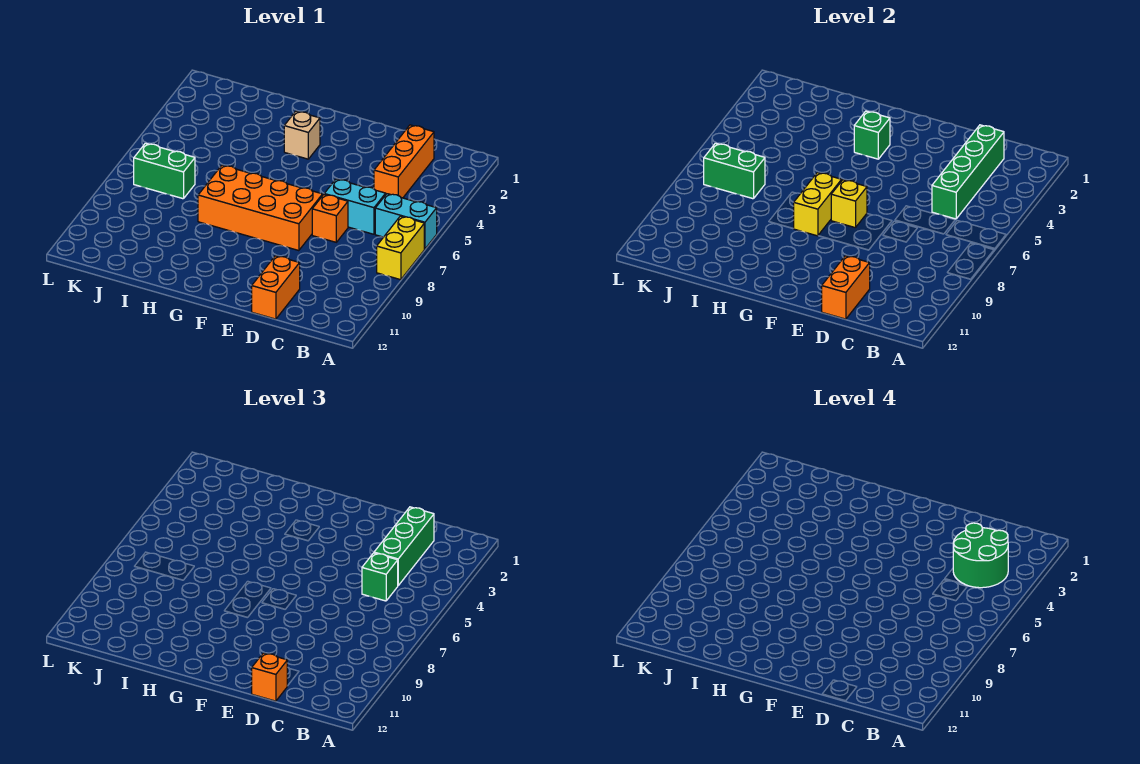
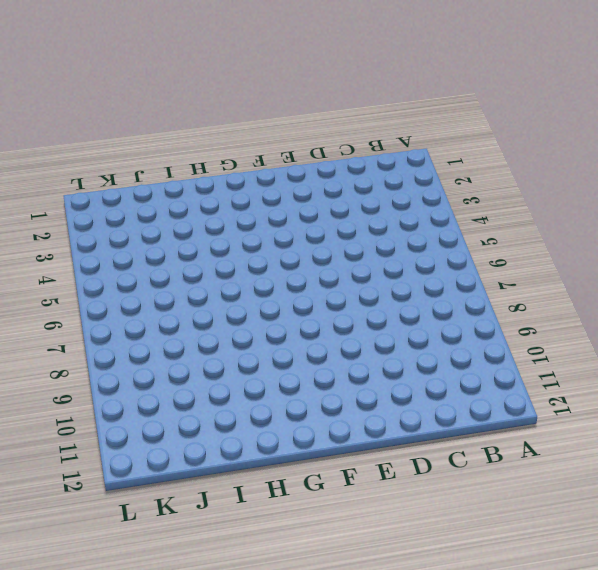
none -> cyan brick A6:B6 level 1
none -> yellow brick A7:A8 level 1
none -> orange brick C2:C4 level 1

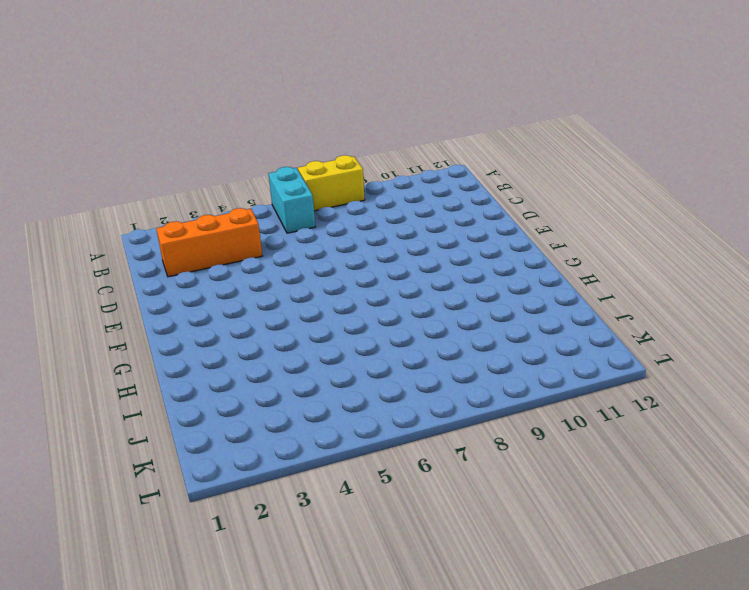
none -> cyan brick C6:D6 level 1
none -> orange brick D7 level 1
none -> orange brick D11:D12 level 1

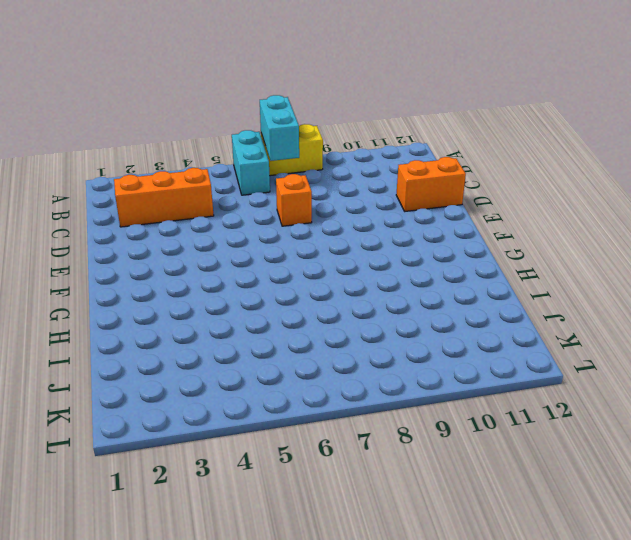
cyan brick A7:B7 level 2 -> cyan brick C6:D6 level 1
none -> orange brick E7:H8 level 1
none -> tan brick G3 level 1
none -> green brick J7:K7 level 1

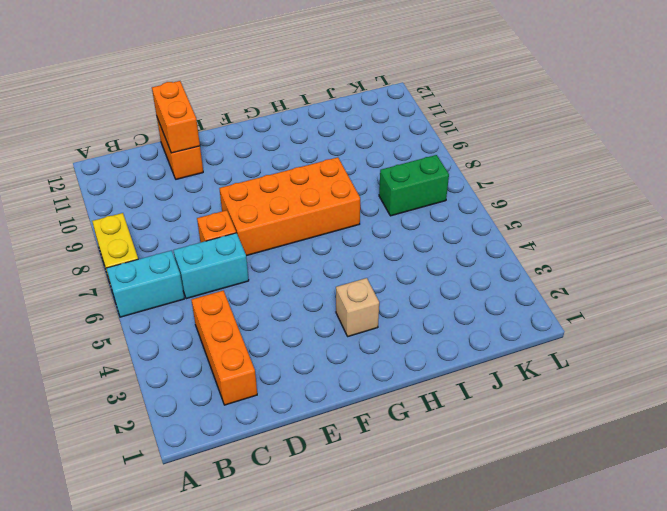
none -> green brick C2:C5 level 2
none -> yellow brick F7 level 2
none -> green brick G3 level 2

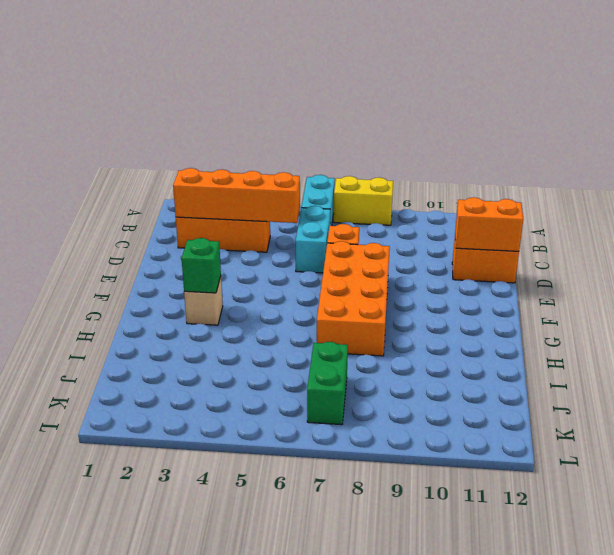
orange brick C2:C5 level 2 -> green brick C2:C5 level 2
none -> yellow brick F7 level 2
none -> yellow brick G7:G8 level 2
none -> green brick J7:K7 level 2

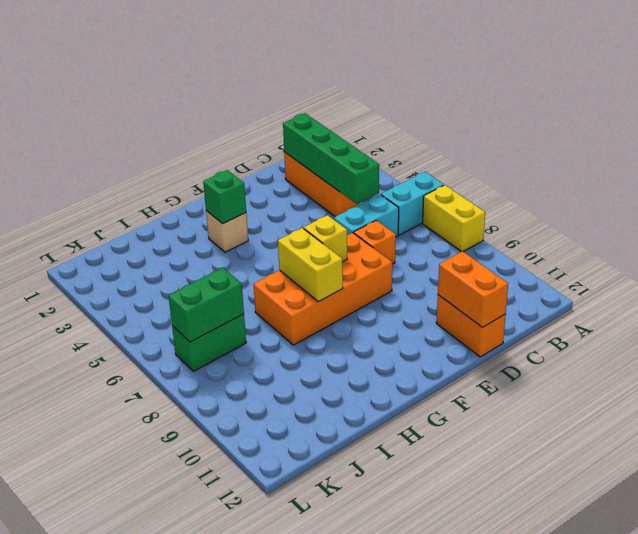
none -> green brick C2:C4 level 3
none -> green brick C5 level 3
none -> orange brick D12 level 3

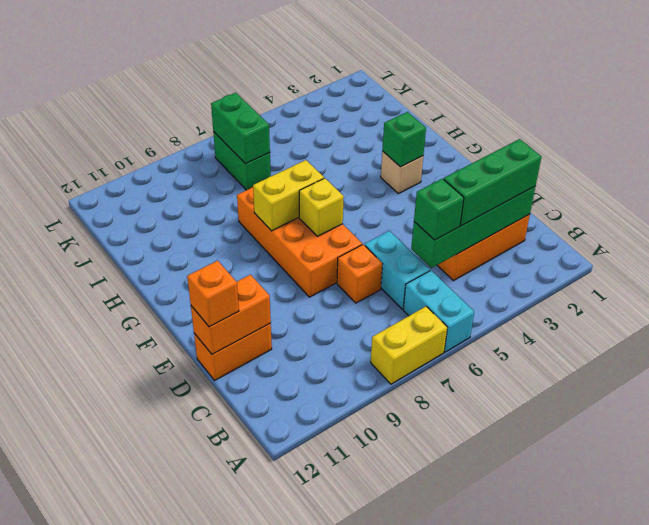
none -> green round brick B3:C4 level 4

